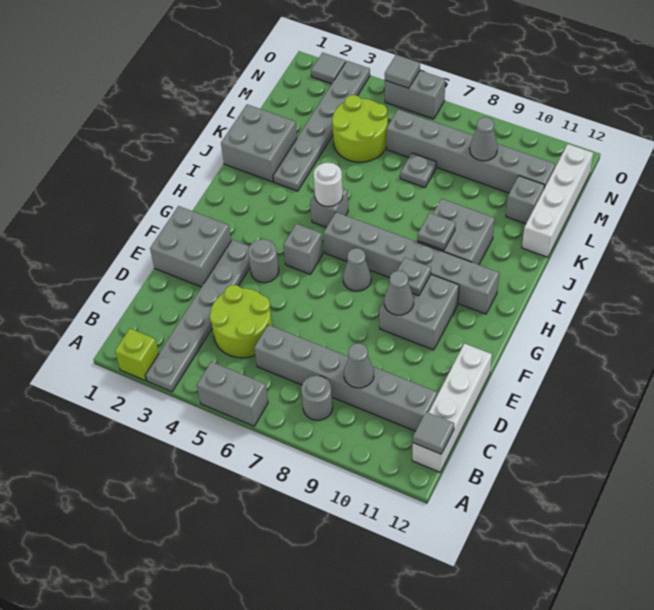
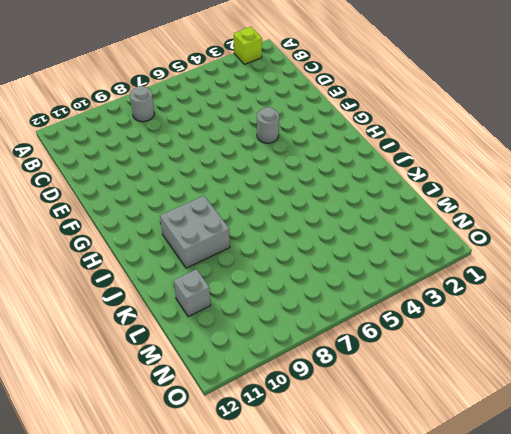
none -> grey plate A3:F3 level 1
none -> grey brick A5:A6 level 1
none -> white brick B12:E12 level 1
none -> lime round brick C4:D5 level 1

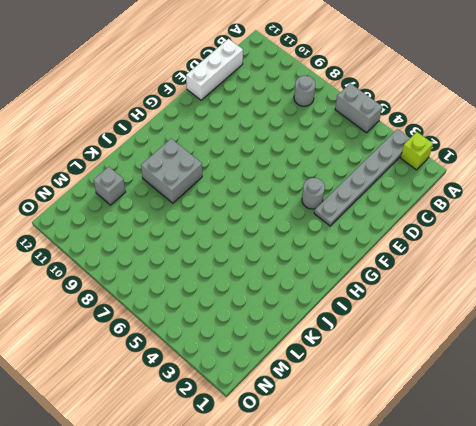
white brick C12:E12 level 1 -> white brick B12:E12 level 1
none -> lime round brick C4:D5 level 1
none -> grey brick C6:C11 level 1
none -> grey brick E1:F2 level 1
none -> grey brick F9:G10 level 1

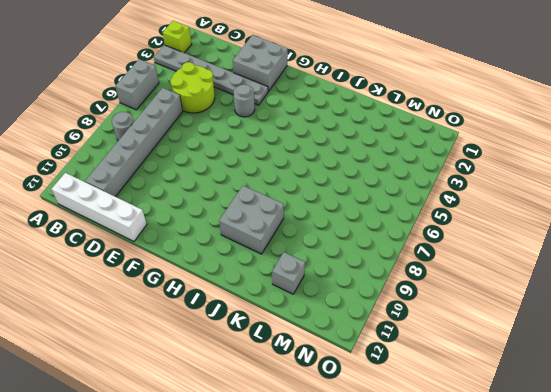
none -> grey brick F9:G10 level 1
none -> grey brick G5 level 1
none -> grey cone G7 level 1
none -> grey brick H6:H11 level 1

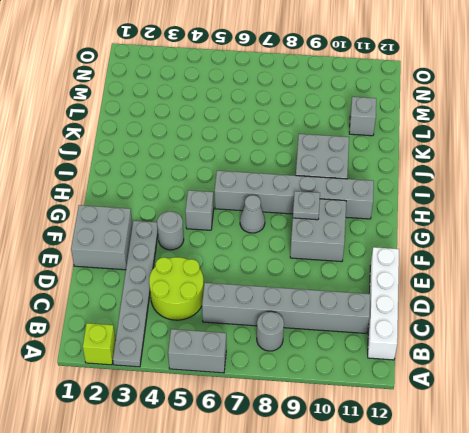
none -> grey brick I5 level 1
none -> grey brick J1:K2 level 1
none -> grey plate J3:O3 level 1
none -> white brick K12:N12 level 1

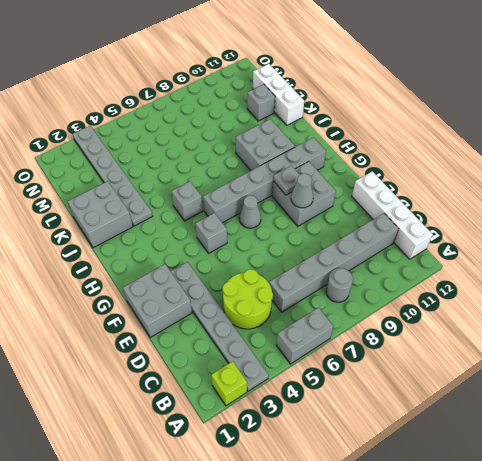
white brick K12:M12 level 1 -> white brick K12:N12 level 1
none -> grey round brick F4 level 1
none -> lime round brick L4:M5 level 1
none -> grey plate L7 level 1
none -> grey brick M6:M11 level 1

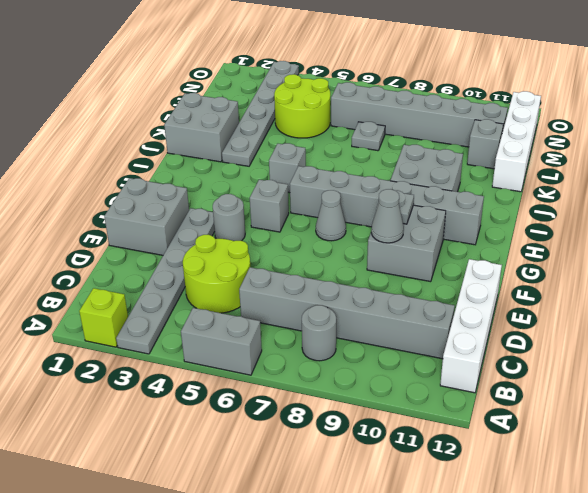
none -> grey tile O2 level 1
none -> grey brick O5:O6 level 1
none -> grey tile B12 level 2
none -> grey cone C9 level 2

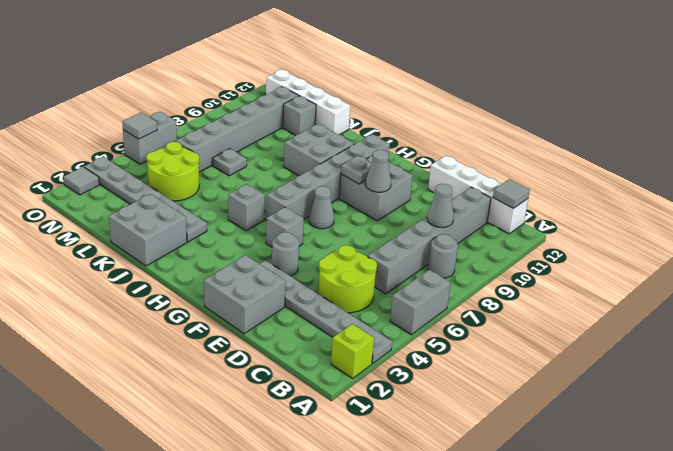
none -> white round brick I5 level 2
none -> grey plate I9 level 2
none -> grey cone M9 level 2

